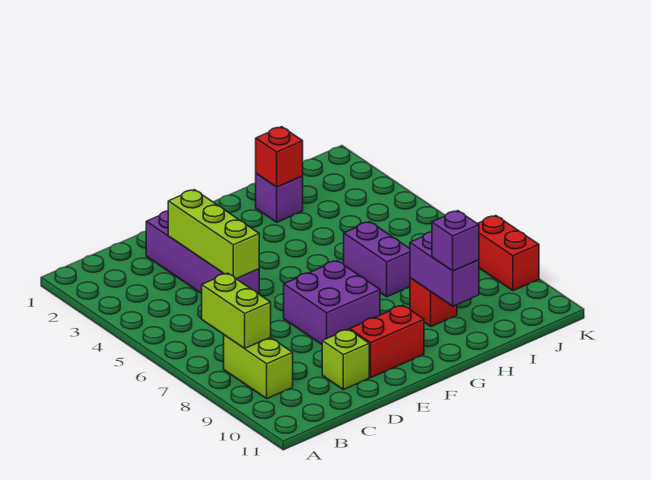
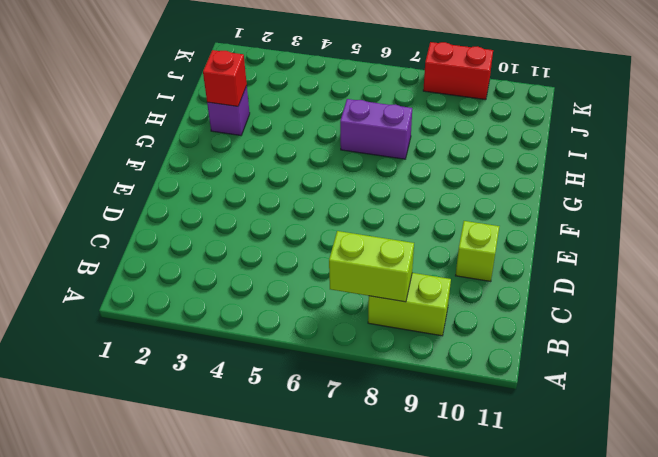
none -> purple brick D2:D5 level 1
none -> purple brick E7:F8 level 1
none -> red brick E10:F10 level 1

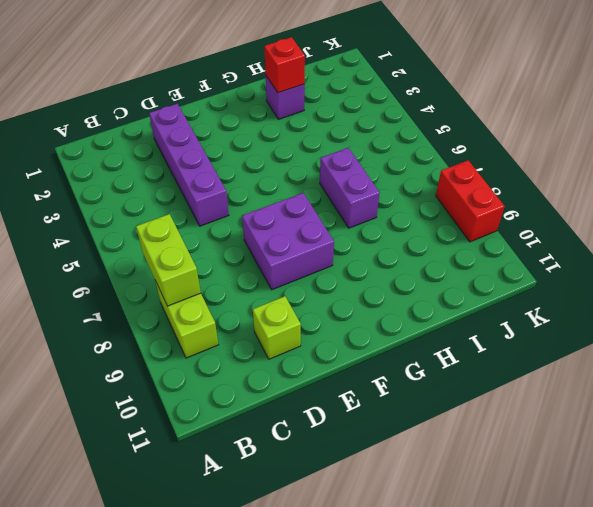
none -> red brick E10:F10 level 1
none -> red brick H9 level 1
none -> lime brick D3:D5 level 2

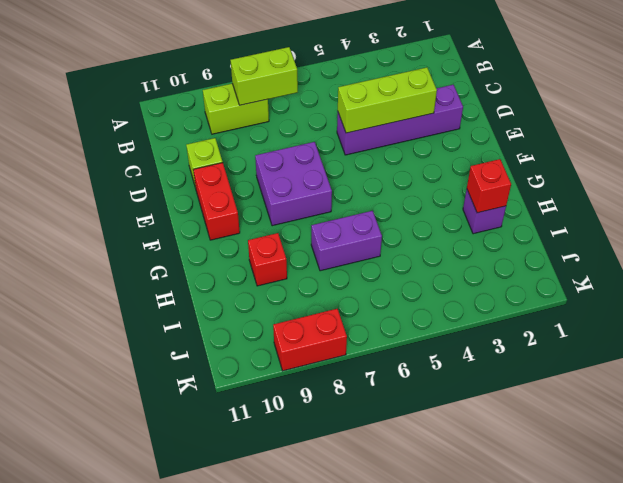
none -> purple brick H9:H10 level 2
none -> purple brick H10 level 3

